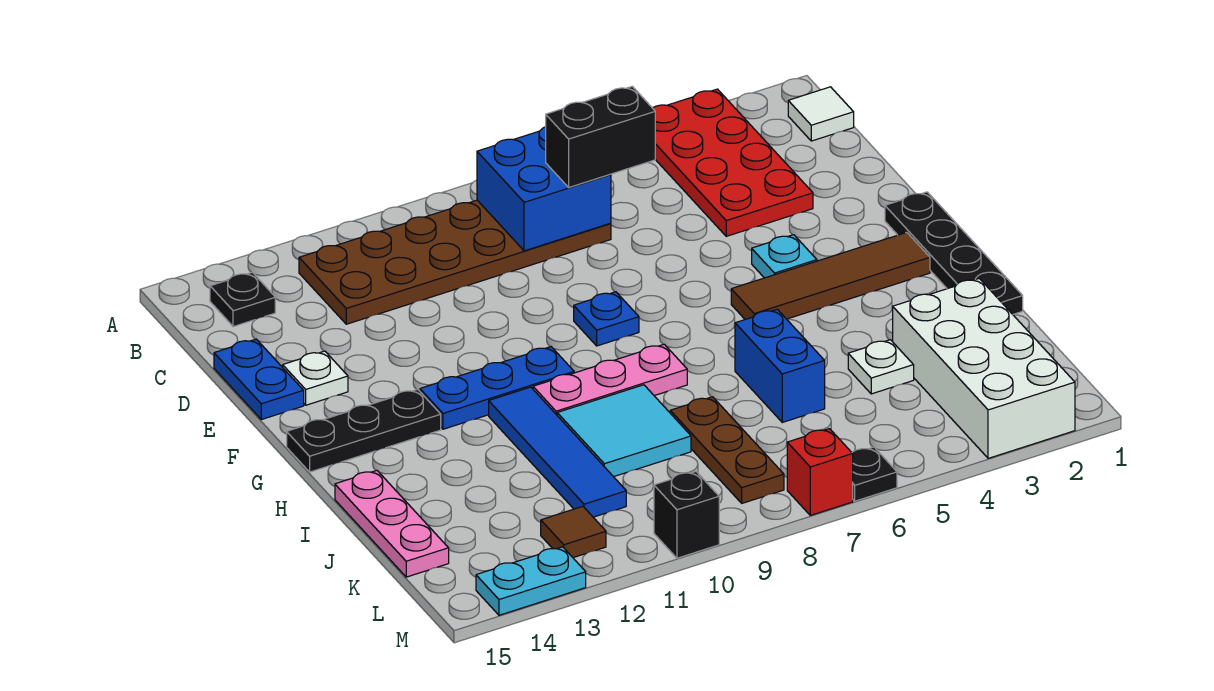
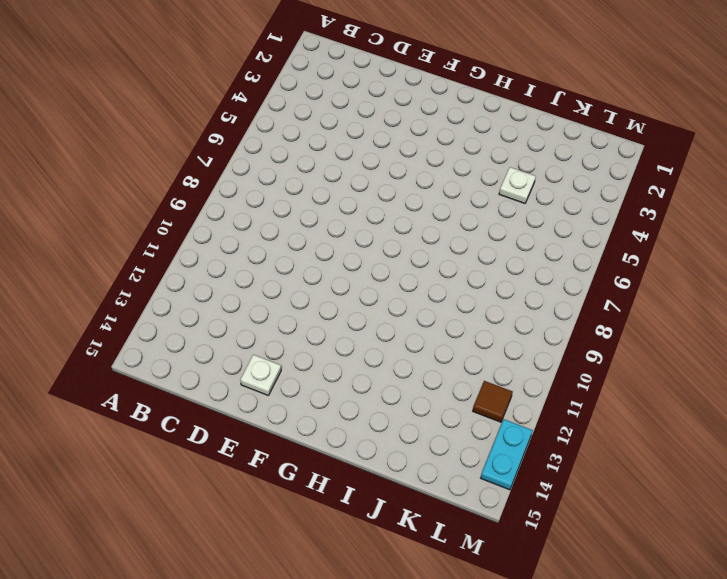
none -> red plate A3:D4 level 1
none -> white tile B1 level 1
none -> brown plate B7:C12 level 1

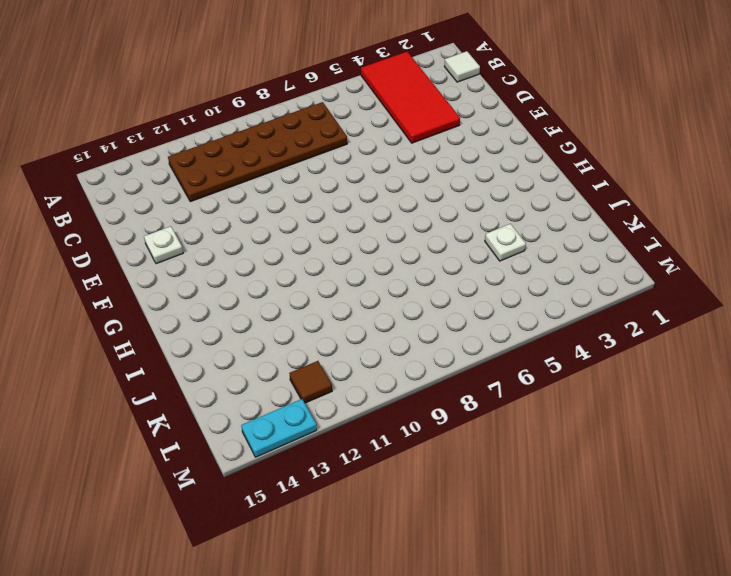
red tile A3:D4 level 1 -> red plate A3:D4 level 1
none -> black plate B14 level 1
none -> blue plate D15:E15 level 1
none -> black plate F1:I1 level 1

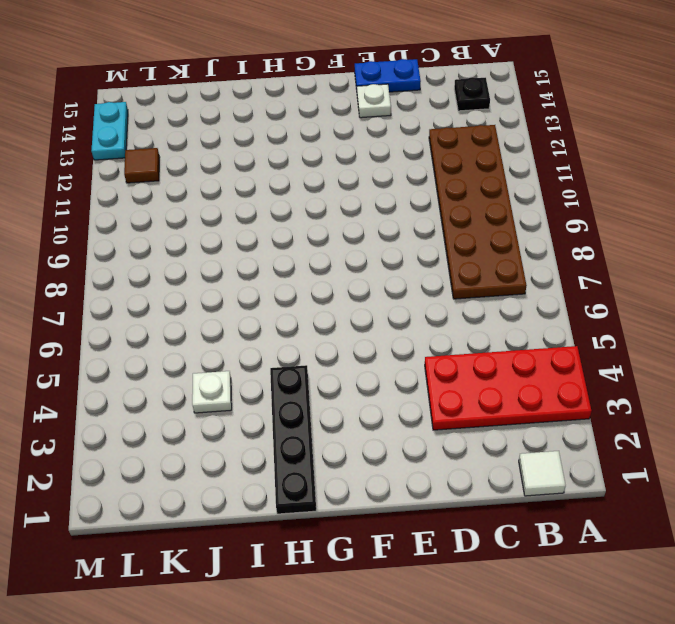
black plate H1:H4 level 1 -> black plate F1:I1 level 1
none -> cyan plate F4 level 1
none -> blue plate F8 level 1
none -> brown tile G2:G5 level 1

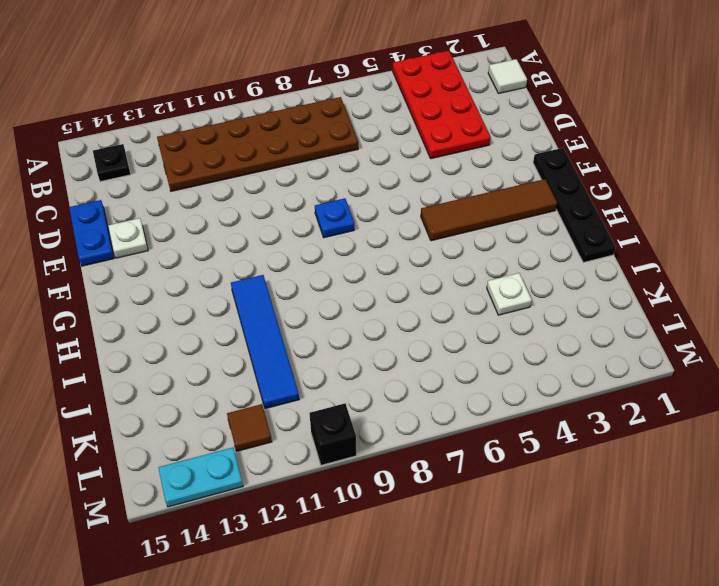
none -> cyan plate F4 level 1
none -> blue plate G10:G12 level 1
none -> black plate G13:G15 level 1

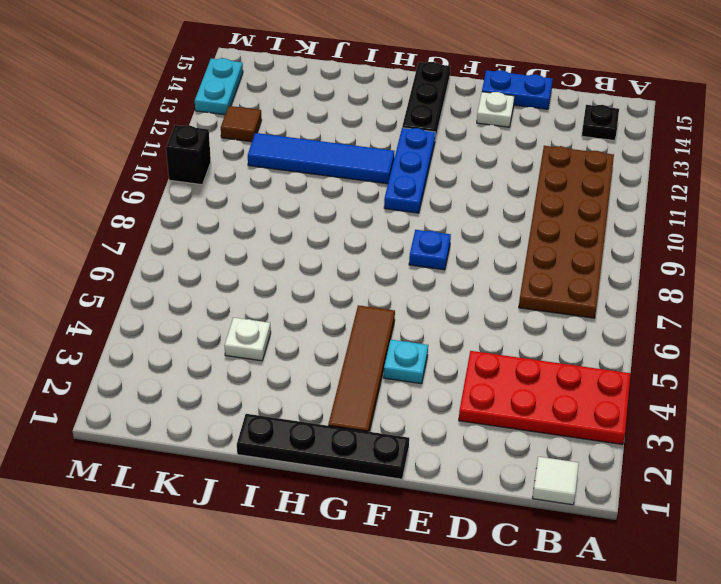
none -> pink plate H8:H10 level 1
none -> blue brick I6:J6 level 1
none -> cyan tile I9:J10 level 1

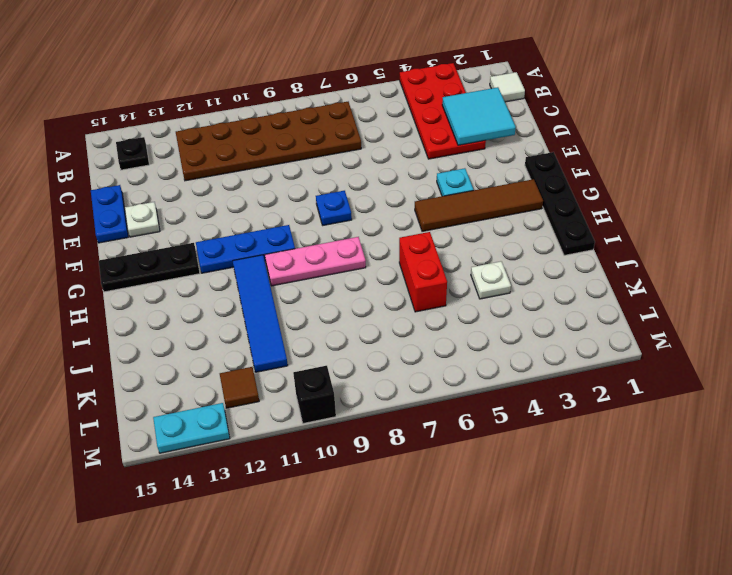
cyan tile C2:D3 level 2 -> cyan tile I9:J10 level 1
red brick I6:J6 level 1 -> blue brick I6:J6 level 1
none -> pink plate I15:K15 level 1
none -> white brick J2:M3 level 1
none -> brown plate J8:L8 level 1

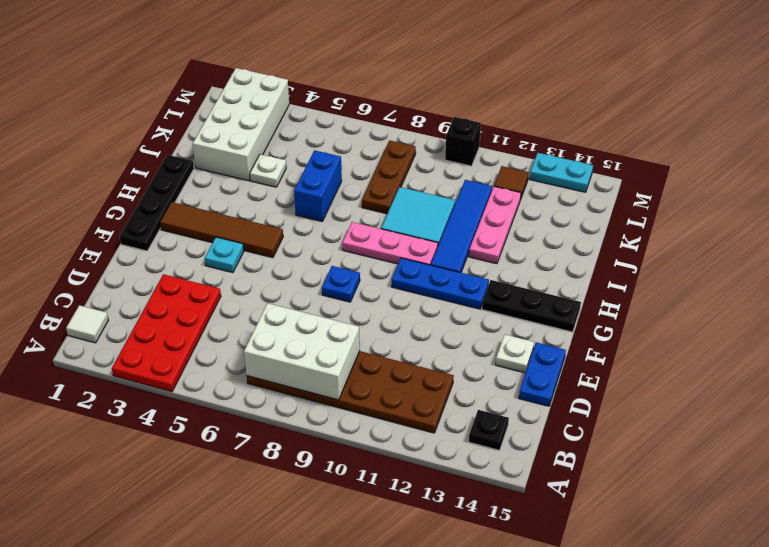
white brick B7:C9 level 2 -> blue brick B7:C8 level 2
pink plate I12:K12 level 1 -> pink plate I15:K15 level 1
none -> black plate M6 level 1
none -> red brick M7 level 1
none -> black brick C6:C7 level 3

